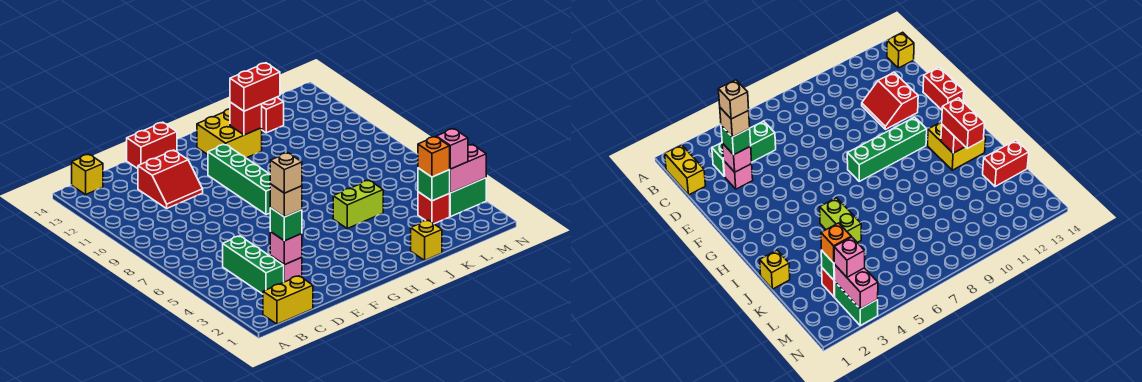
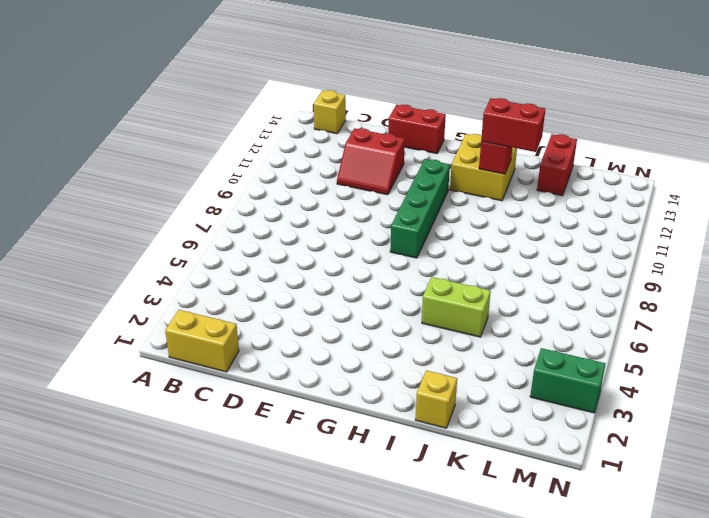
none -> green brick C3:C5 level 1
none -> pink brick D3 level 1
none -> red brick L3 level 1

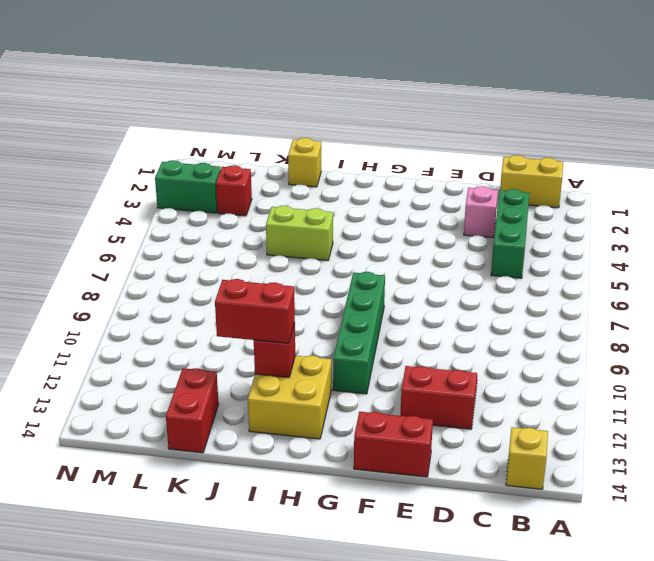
none -> pink brick D3 level 2
none -> green brick L3 level 2
none -> pink brick M3:N3 level 2

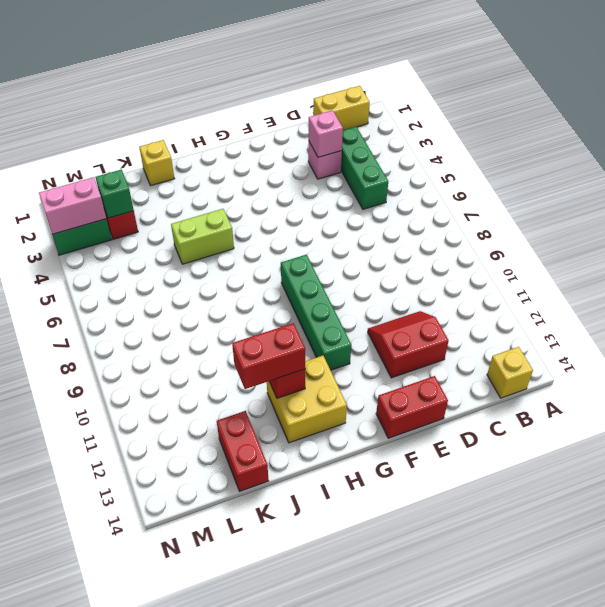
none -> green brick D3 level 3
none -> orange brick L3 level 3
none -> pink brick M3 level 3

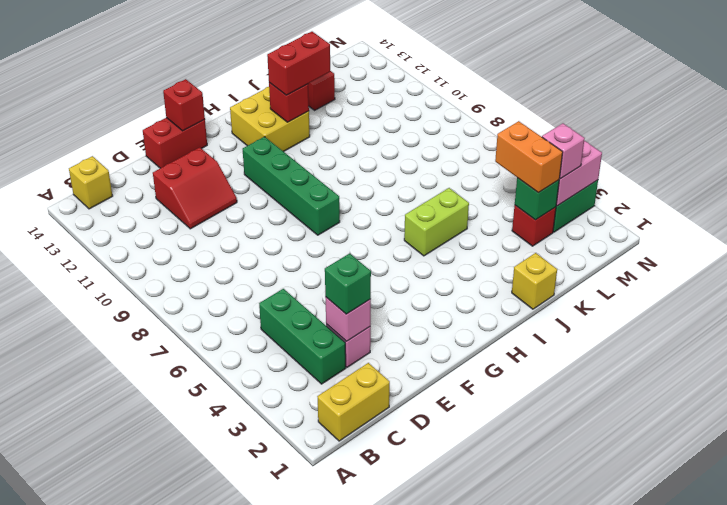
red brick F14 level 2 -> none
orange brick L3:L4 level 3 -> orange brick L3 level 3
none -> tan brick D3 level 4
none -> tan brick D3 level 5

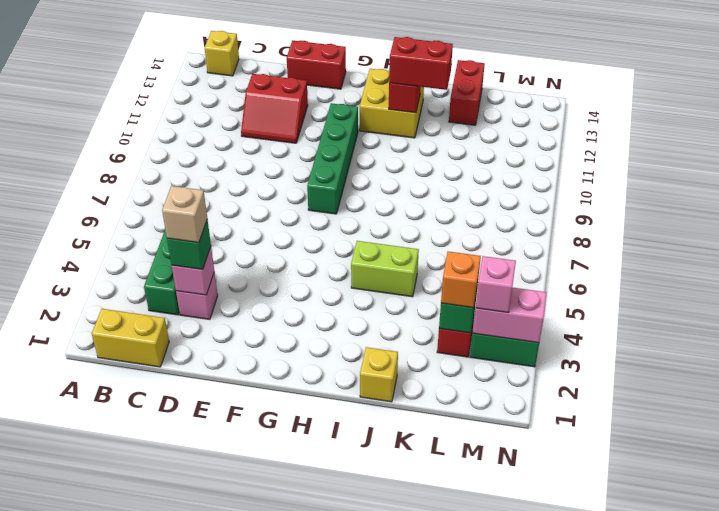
none -> tan brick D3 level 5

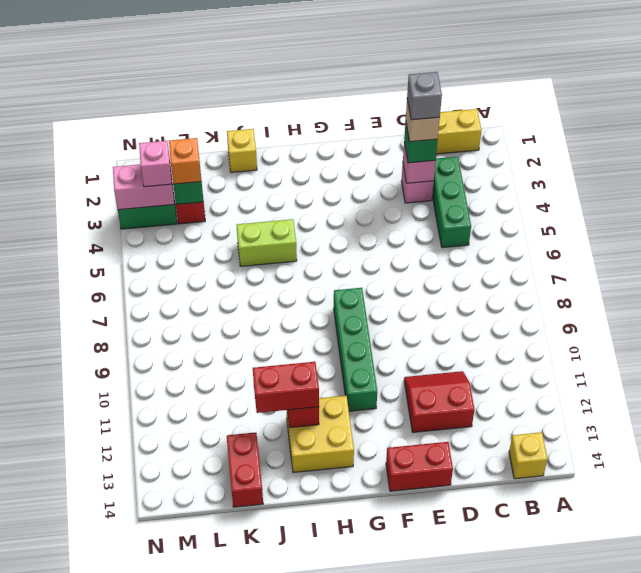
grey brick D3 level 5 -> tan brick D3 level 5

